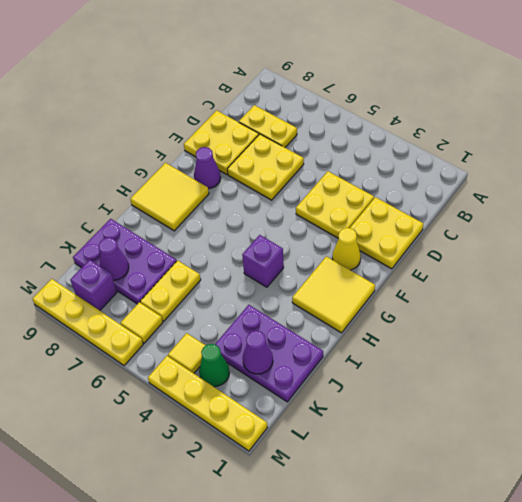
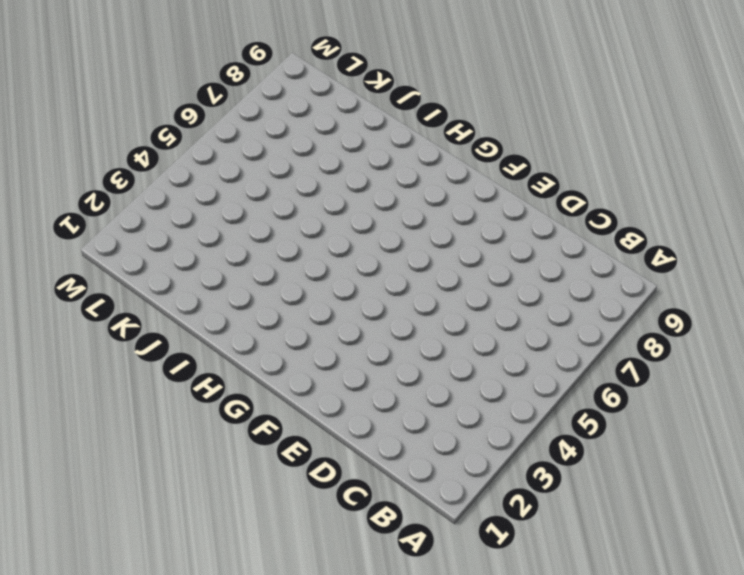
none -> yellow plate C7:C8 level 1
none -> yellow plate D1:E2 level 1
none -> yellow plate D3:E4 level 1

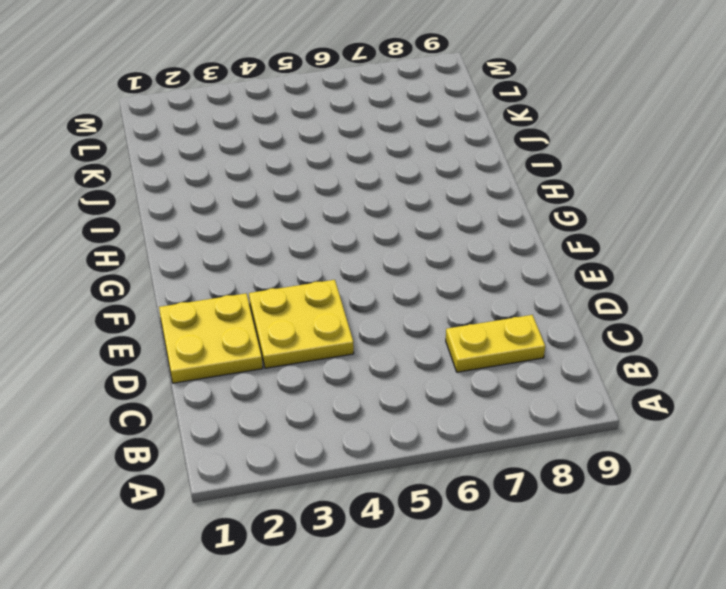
none -> yellow plate D6:E7 level 1
none -> yellow plate D8:E9 level 1
none -> yellow cone F2 level 1

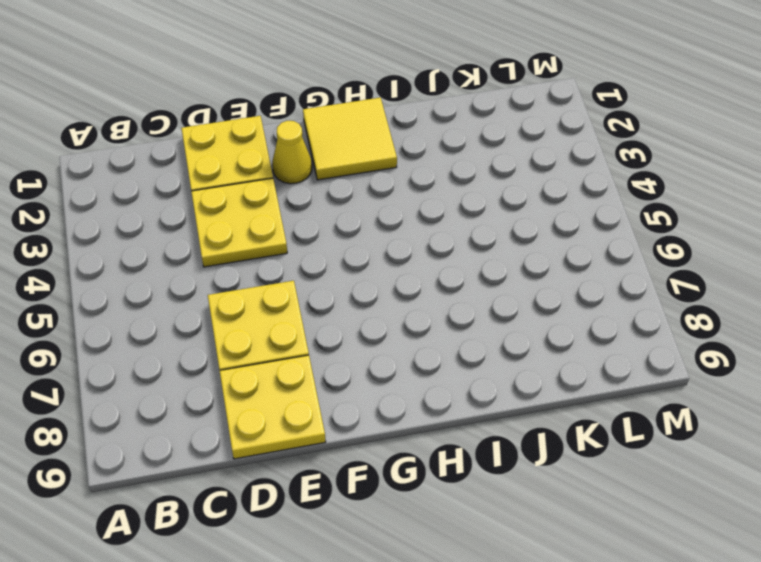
none -> yellow plate C7:C8 level 1
none -> purple cone F8 level 1
none -> yellow tile G8:H9 level 1

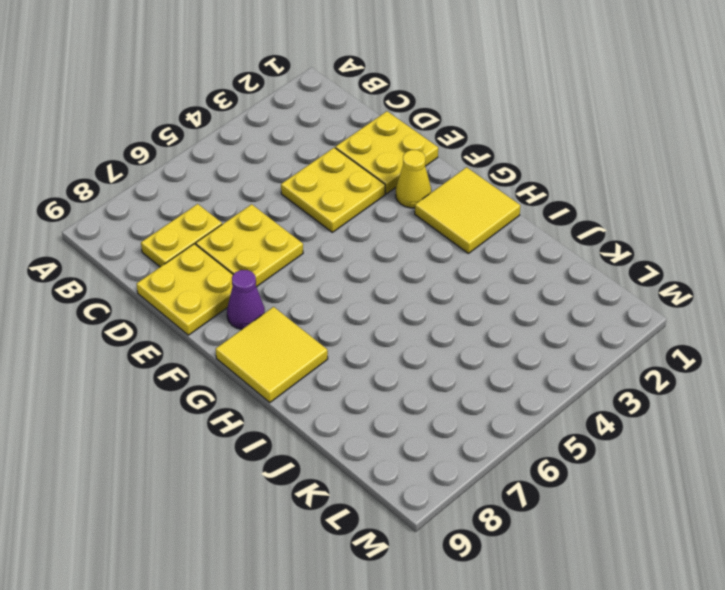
none -> purple brick H4 level 1
none -> purple plate J1:K3 level 1
none -> yellow plate J6:K6 level 1

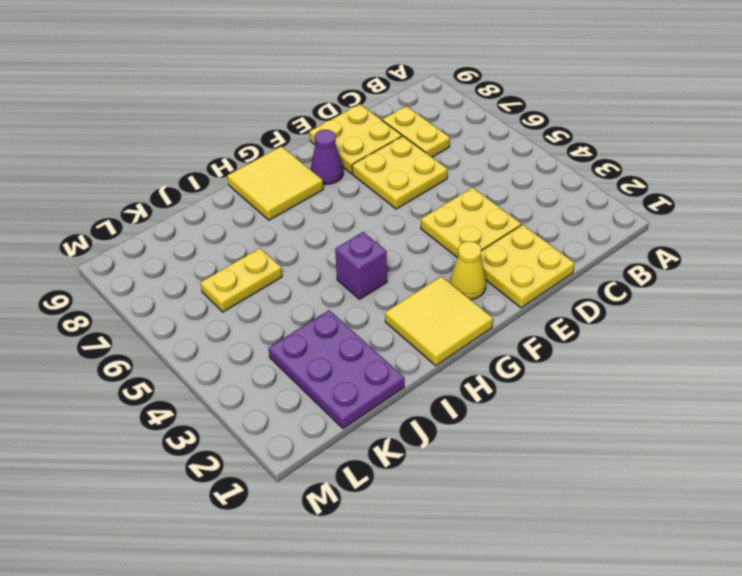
none -> purple plate J7:K9 level 1
none -> green cone L3 level 1
none -> yellow tile L4 level 1

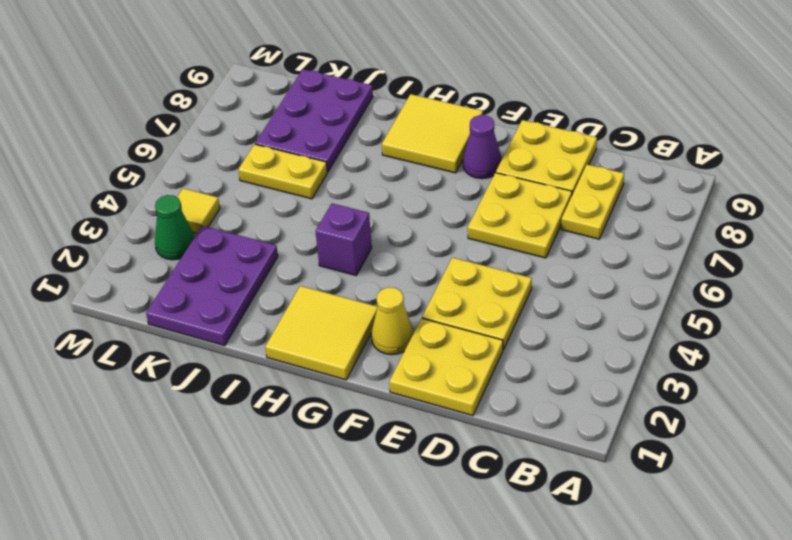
none -> yellow tile L6 level 1
none -> purple brick L8 level 1
none -> yellow plate M1:M4 level 1

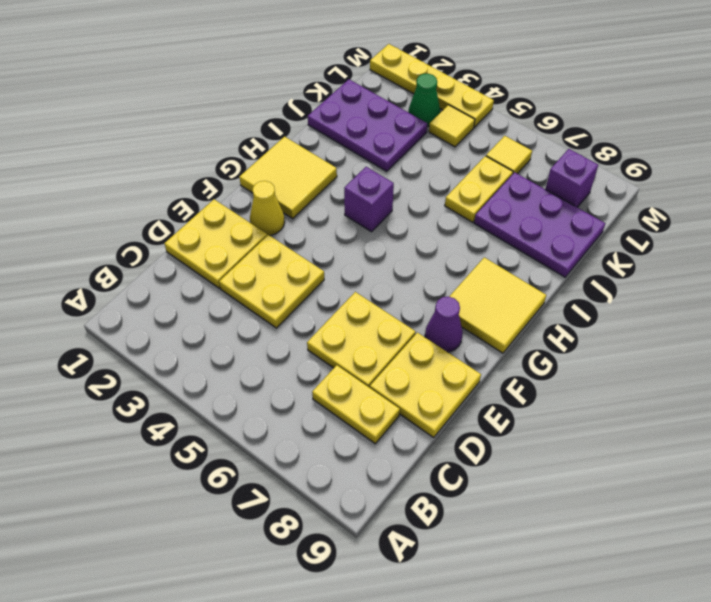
none -> yellow plate M6:M9 level 1
none -> purple cone K2 level 2
none -> purple cone K8 level 2

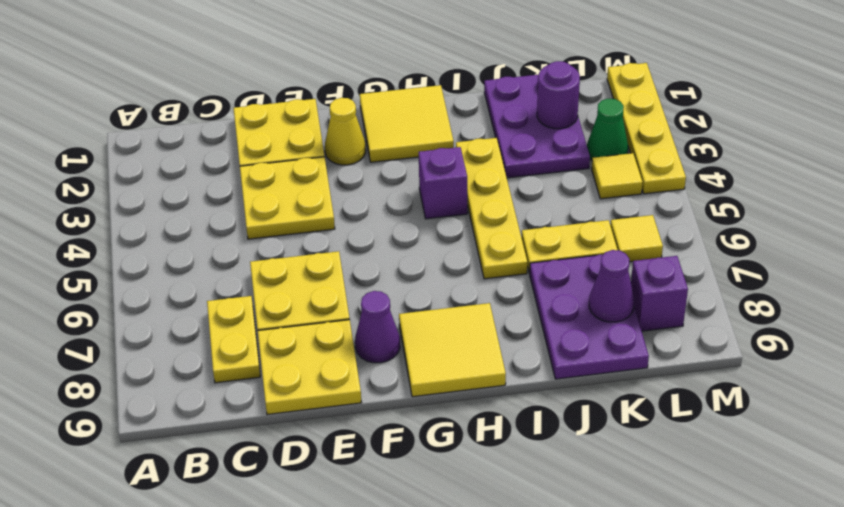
yellow plate I3:I6 level 1 -> yellow plate M6:M9 level 1
purple round brick K2 level 2 -> purple cone K2 level 2

